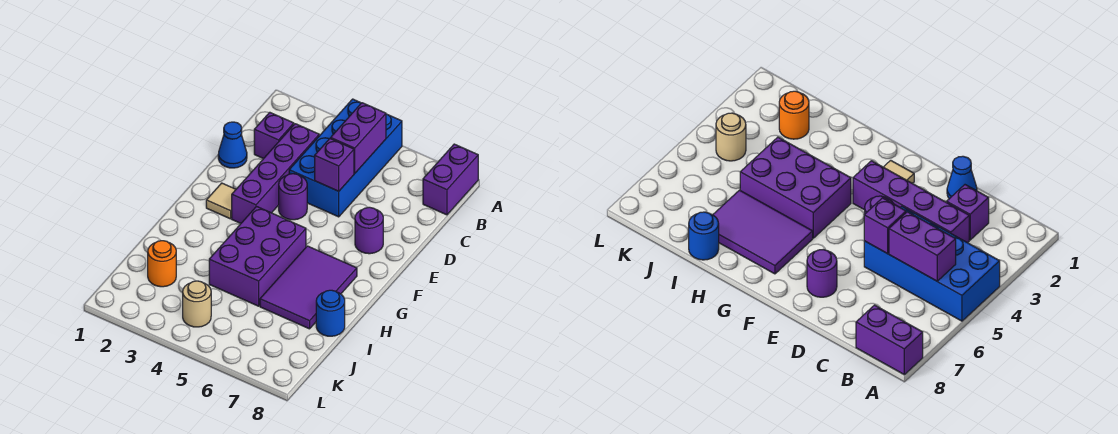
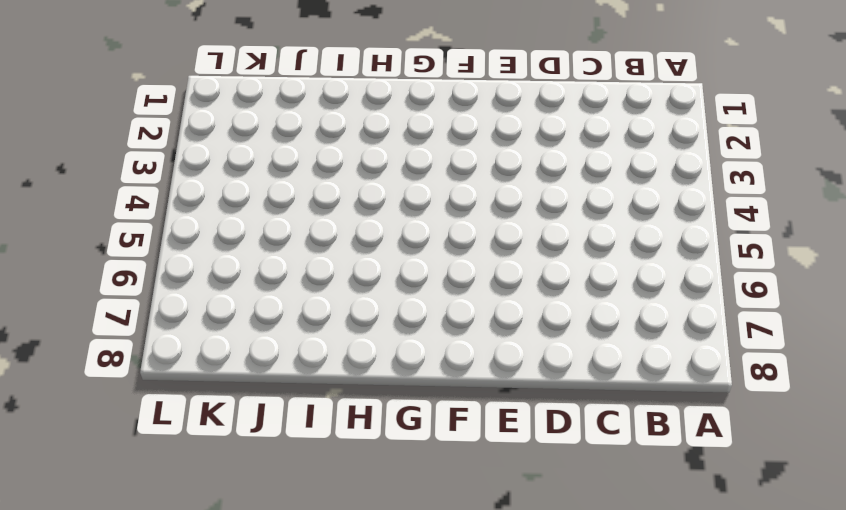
none -> blue brick A4:D5 level 1
none -> purple brick A8:B8 level 1
none -> purple brick C2 level 1

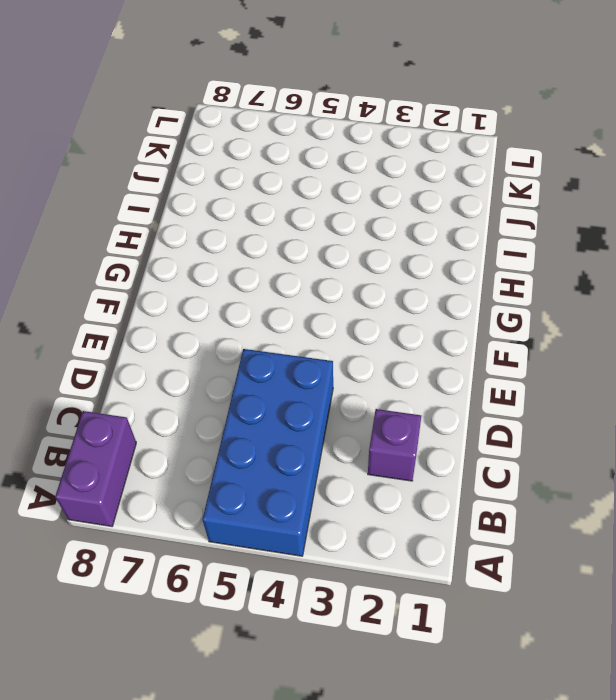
none -> purple brick C3:F3 level 1
none -> blue cone D1 level 1
none -> purple round brick E4 level 1

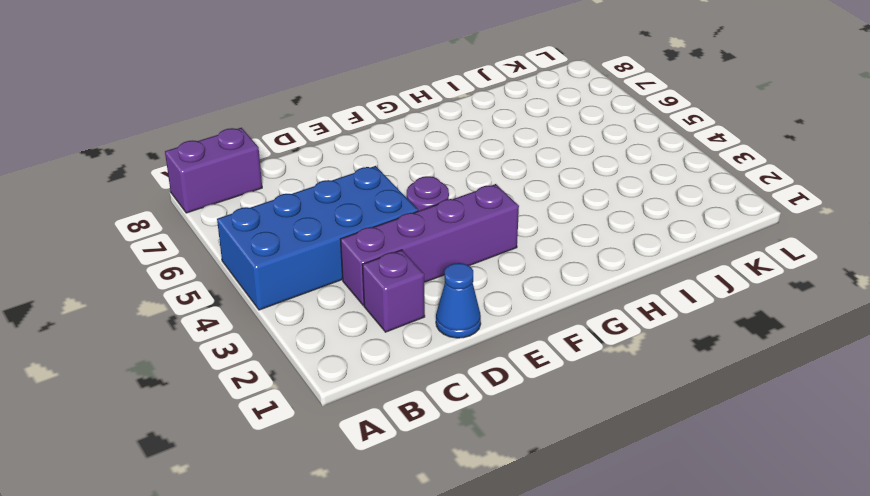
none -> purple round brick E7 level 1
none -> tan tile F2 level 1
none -> purple brick G4:I5 level 1

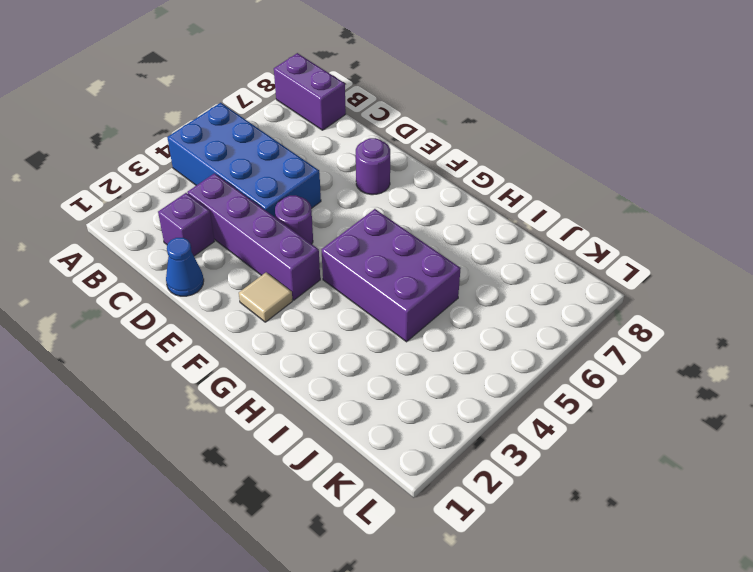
none -> purple tile G6:I7 level 1
none -> blue round brick I8 level 1
none -> orange round brick J2 level 1

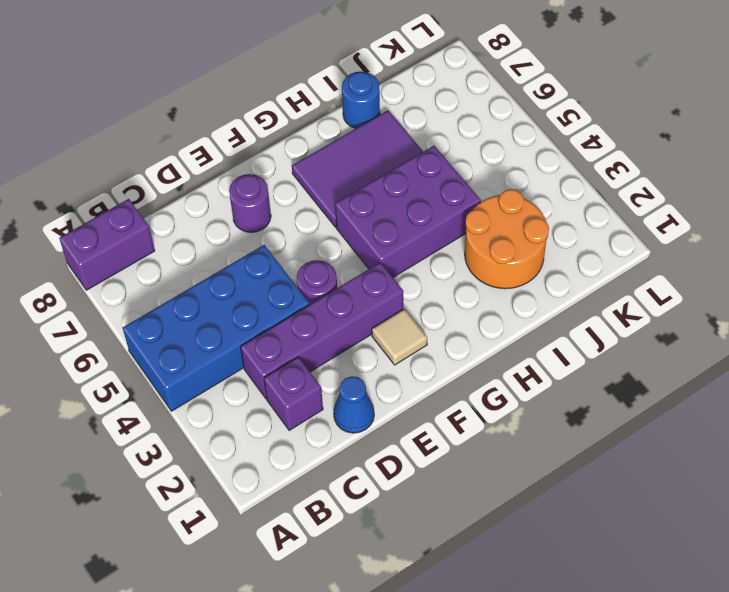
orange round brick I2:J3 level 1 -> orange round brick J2 level 1
none -> tan round brick K4 level 1
none -> purple brick B5:C5 level 2
none -> purple brick D5 level 2

